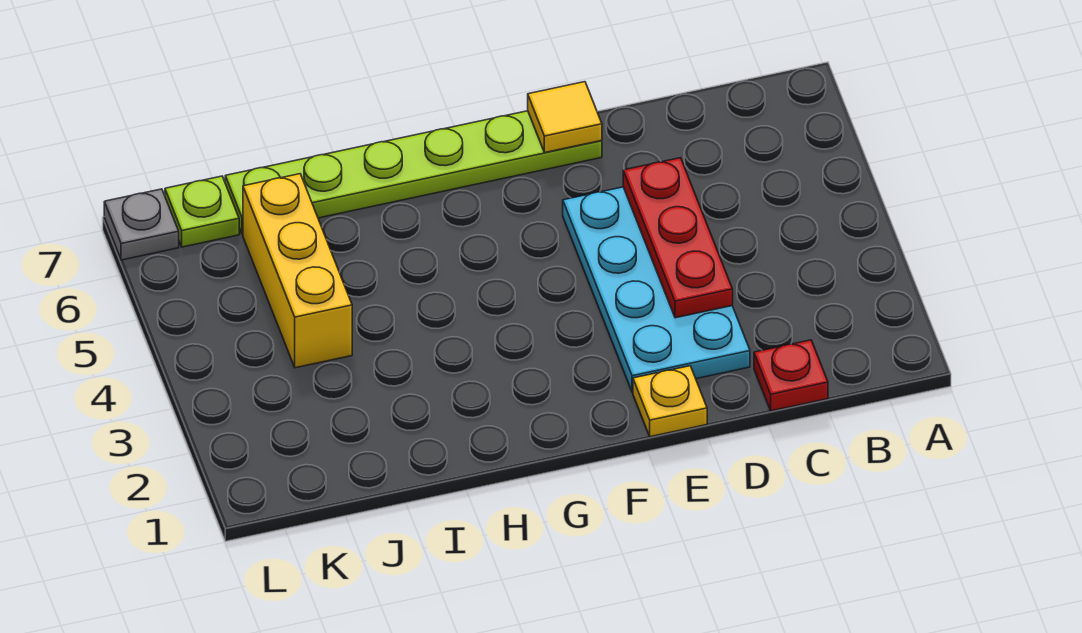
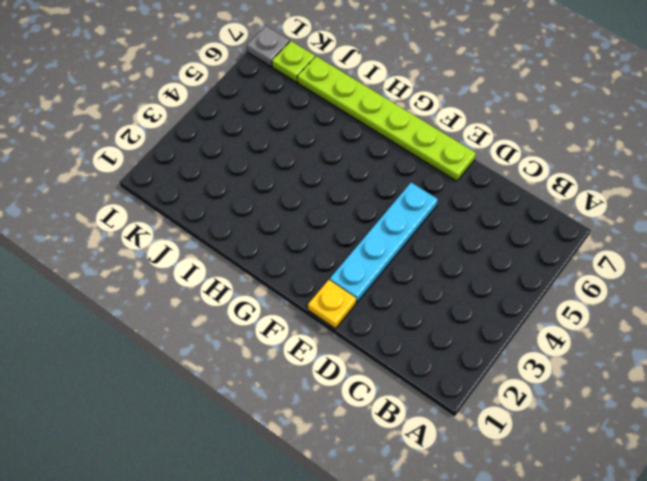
cyan plate E2:E5 level 1 -> cyan plate D2:E5 level 1
none -> red plate C1 level 1
none -> yellow brick J4:J6 level 1

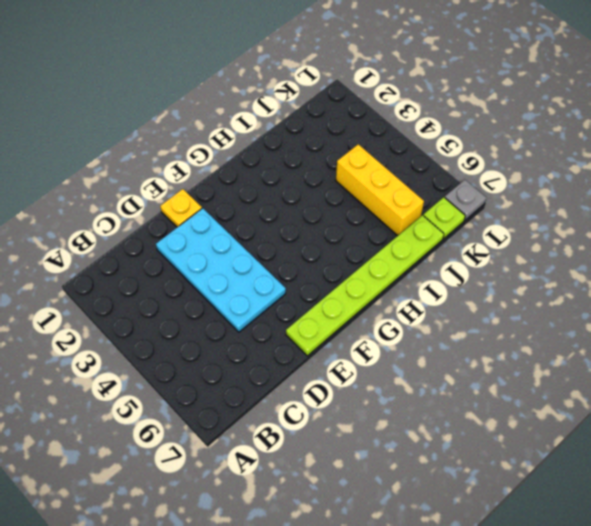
none -> red plate C1 level 1
none -> red plate D3:D5 level 2

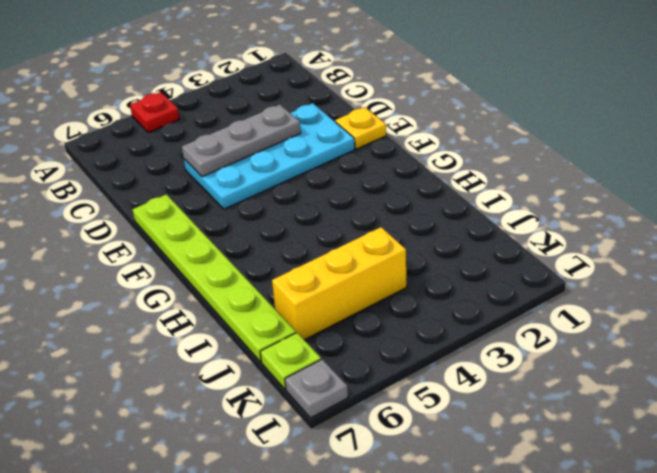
red plate A5 level 1 -> red plate C1 level 1
grey plate D3:D5 level 2 -> red plate D3:D5 level 2
none -> yellow tile E7 level 2

